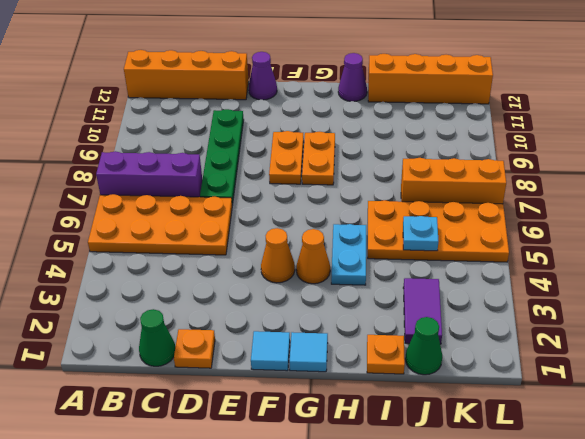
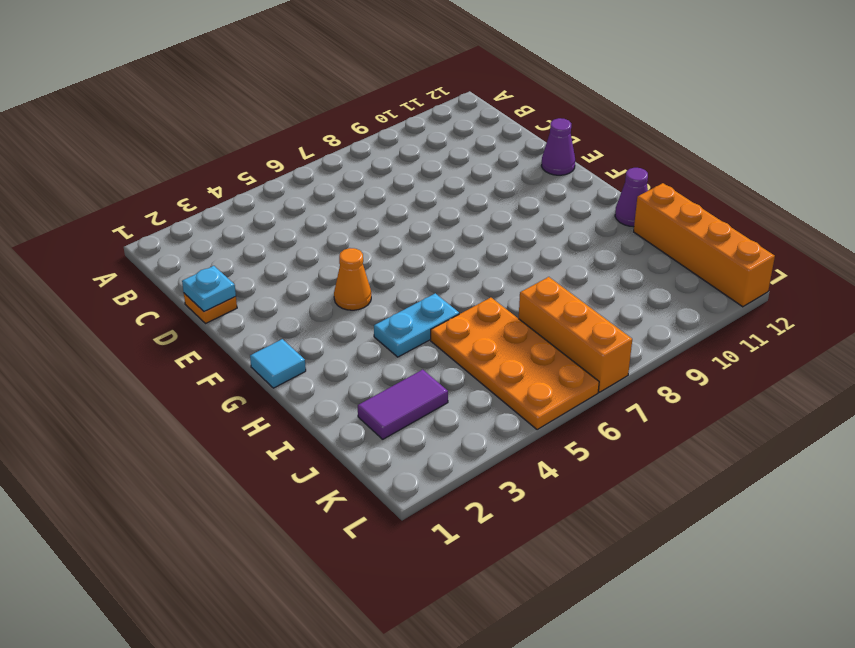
cyan plate D1 level 2 -> cyan plate J5 level 2
none -> orange plate A5:D6 level 1
none -> purple brick A7:C7 level 1
none -> orange brick A12:D12 level 1

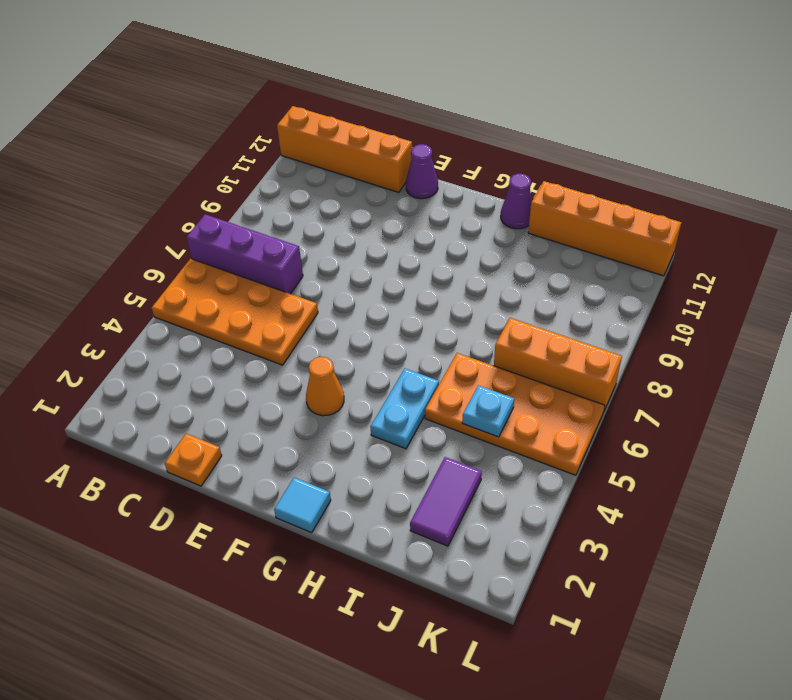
none -> green cone C1 level 1
none -> green plate D7:D10 level 1
none -> cyan tile F1 level 1

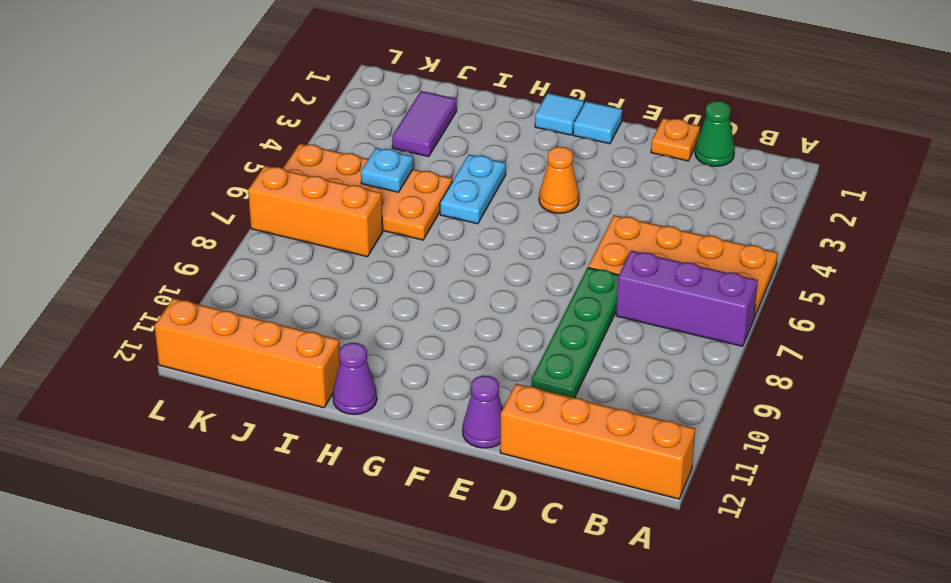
none -> orange plate F8:F9 level 1
none -> orange cone G4 level 1
none -> orange plate G8:G9 level 1

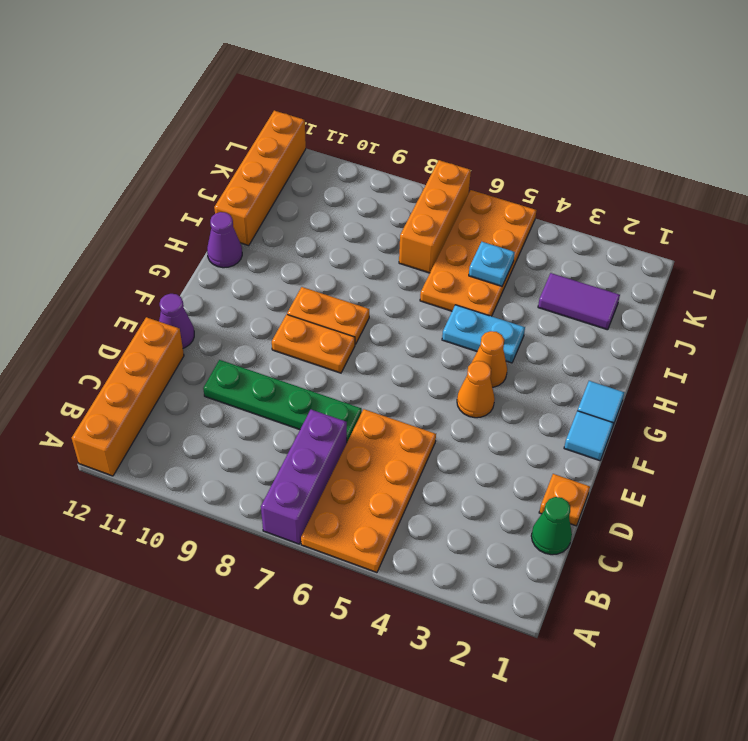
none -> orange plate I1 level 1
none -> green cone J1 level 1

